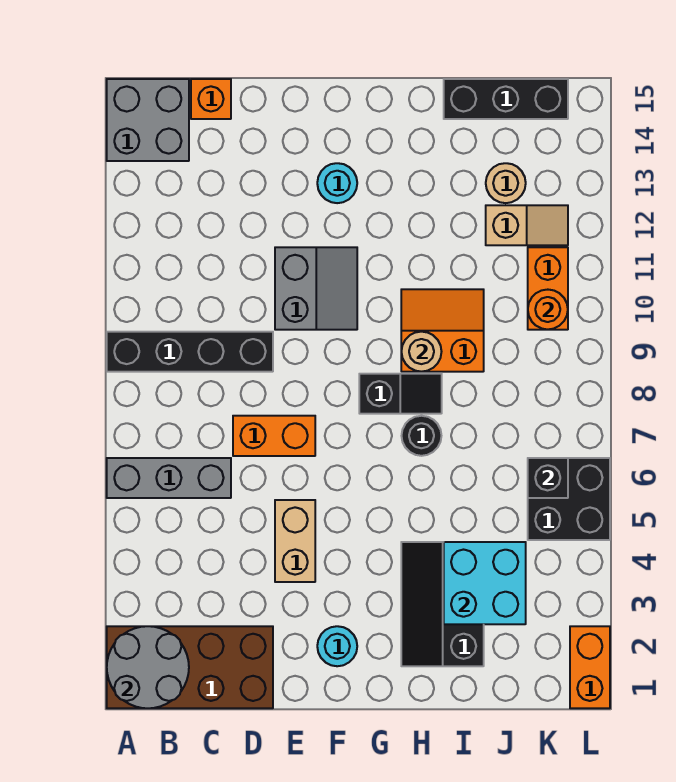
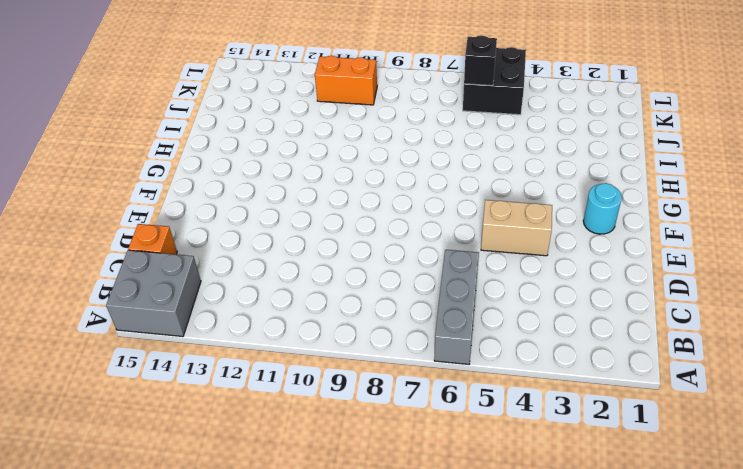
none -> brown brick A1:D2 level 1
none -> black brick A9:D9 level 1
none -> orange brick D7:E7 level 1

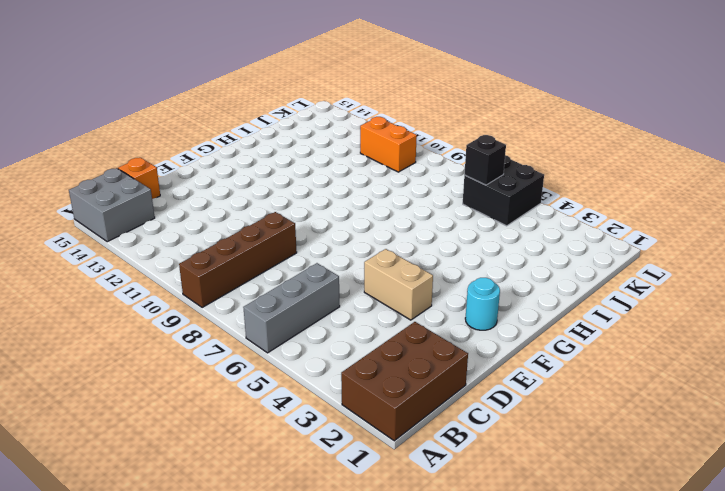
brown brick A1:C2 level 1 -> brown brick A1:D2 level 1
brown brick A9:D9 level 1 -> black brick A9:D9 level 1
none -> orange brick D7:E7 level 1
none -> grey slope E10:F11 level 1 top E
none -> cyan round brick F13 level 1

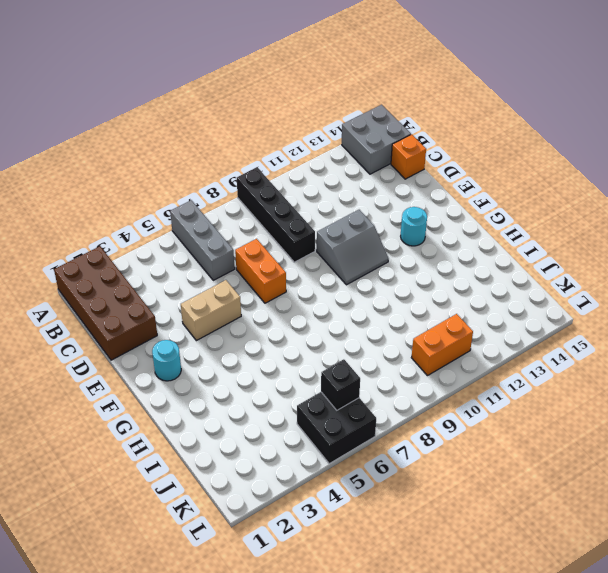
none -> black slope G8:H8 level 1 top G
none -> black slope H2:I4 level 1 top I
none -> black round brick H7 level 1

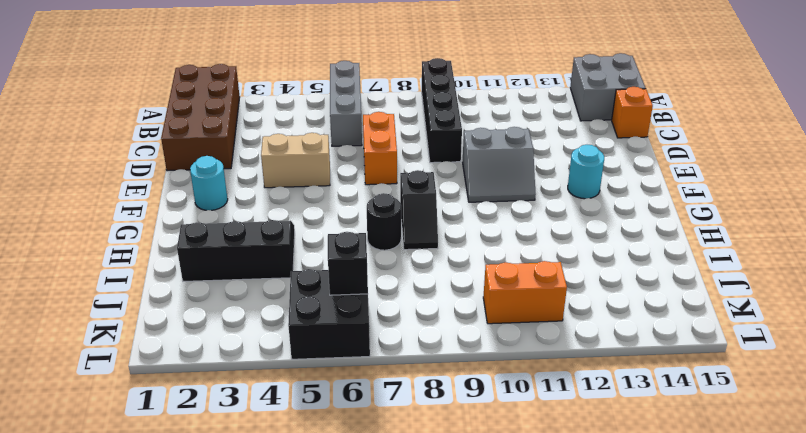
none -> orange slope H9:I10 level 1 top 9
none -> black brick I15:K15 level 1
none -> tan slope J12:K12 level 1 top J

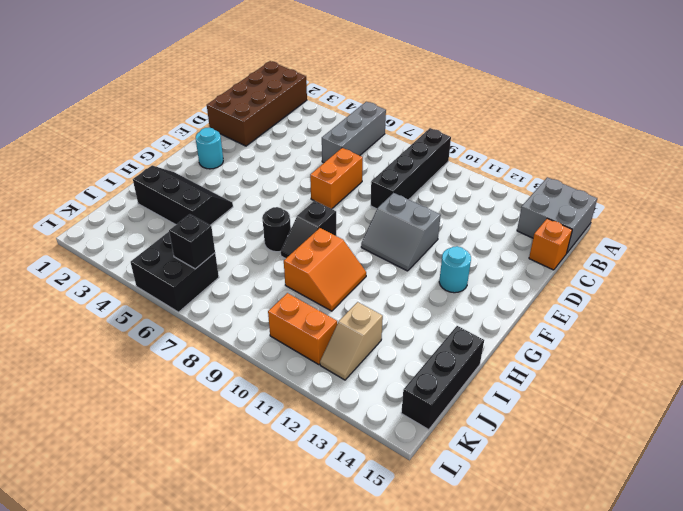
none -> tan brick E4:E5 level 1
none -> tan round brick J13 level 1
none -> orange brick L1:L2 level 1

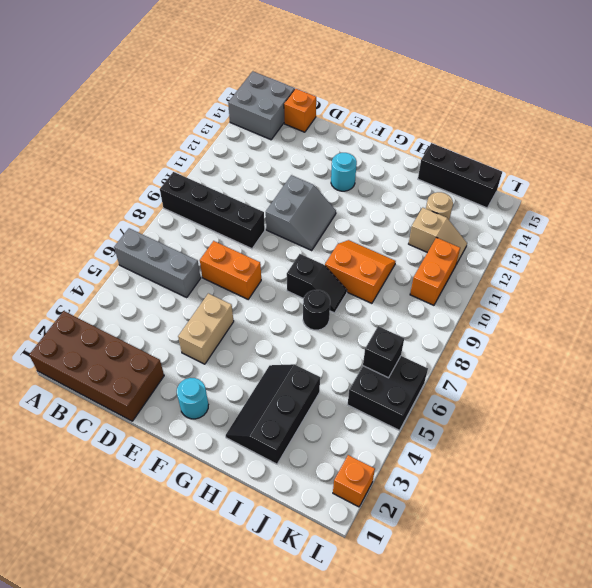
orange brick L2 level 1 -> orange brick L1:L2 level 1
none -> grey round brick A1:B2 level 2
none -> tan round brick H9 level 2
none -> cyan brick I3:J4 level 2

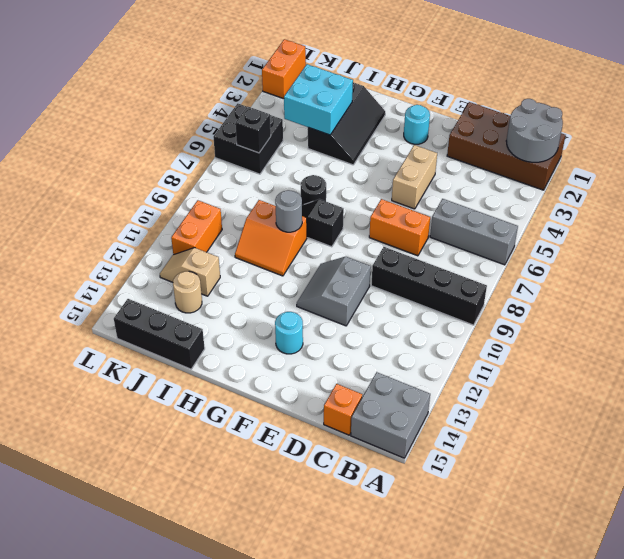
grey round brick H9 level 2 -> tan round brick H9 level 2
none -> orange round brick K10 level 2

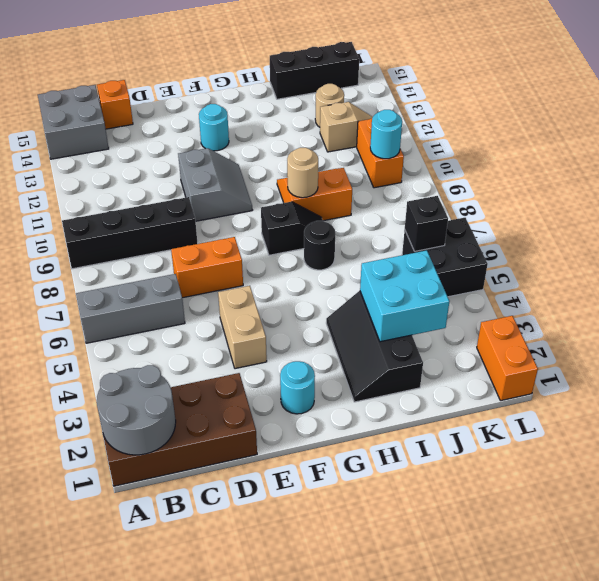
cyan round brick K10 level 2 -> orange round brick K10 level 2

